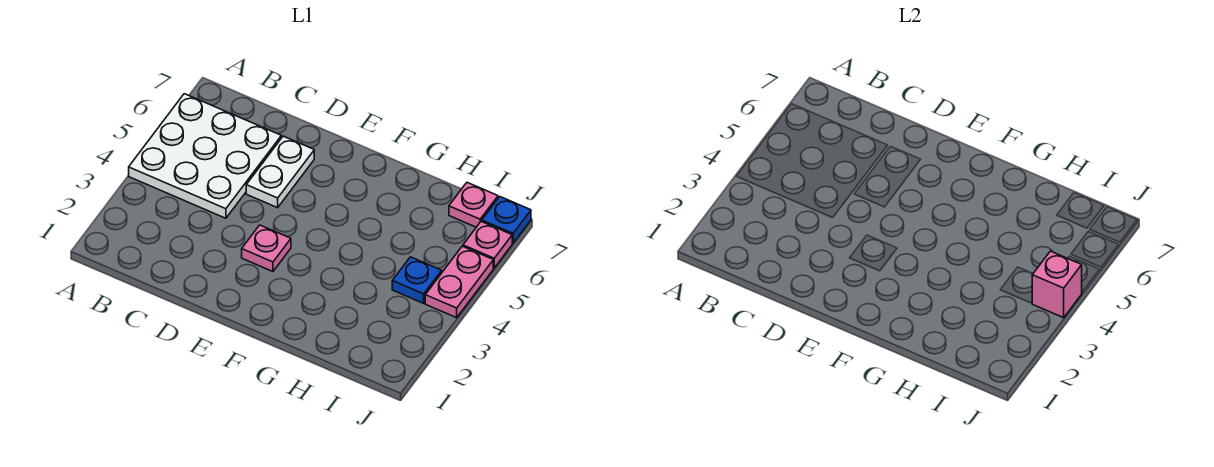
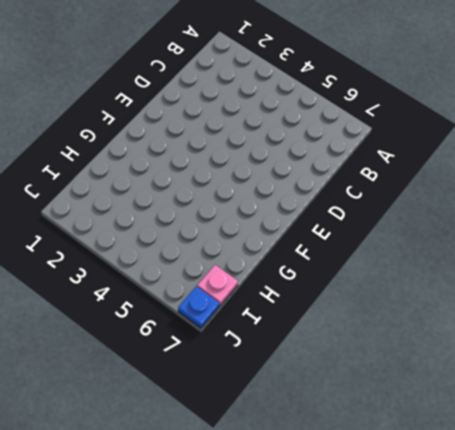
none -> white plate A4:C6 level 1
none -> white plate D5:D6 level 1

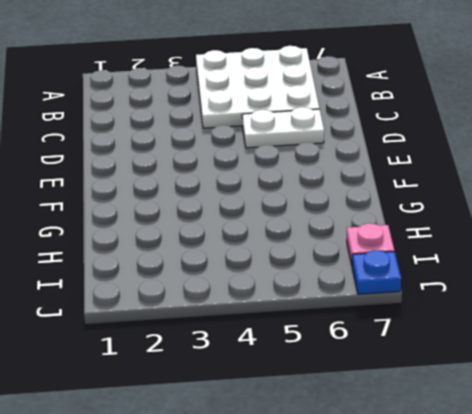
none -> pink plate E3 level 1
none -> blue plate I4 level 1

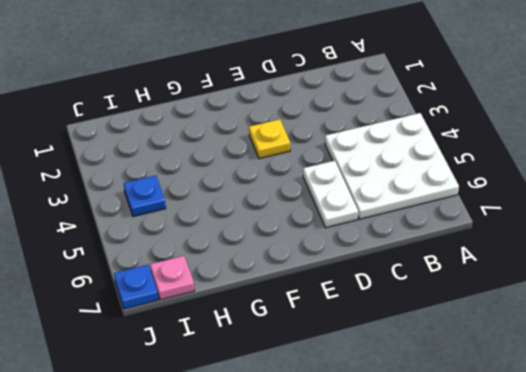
yellow plate E3 level 1 -> pink plate E3 level 1
none -> pink plate J4:J5 level 1
none -> pink plate J6 level 1

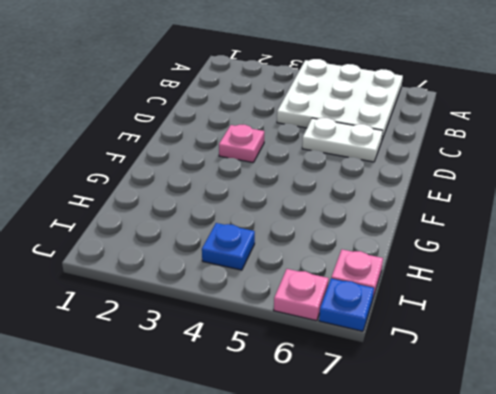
none -> pink plate J4:J5 level 1
none -> pink brick J4 level 2

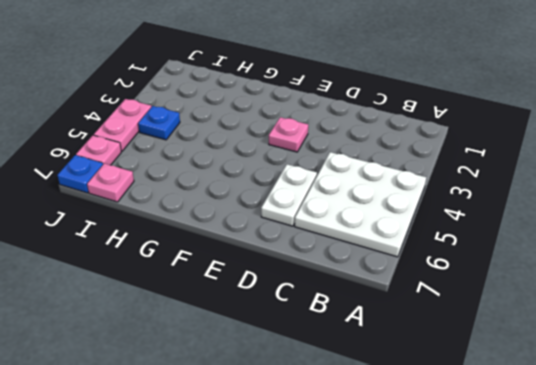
none -> pink brick J4 level 2

